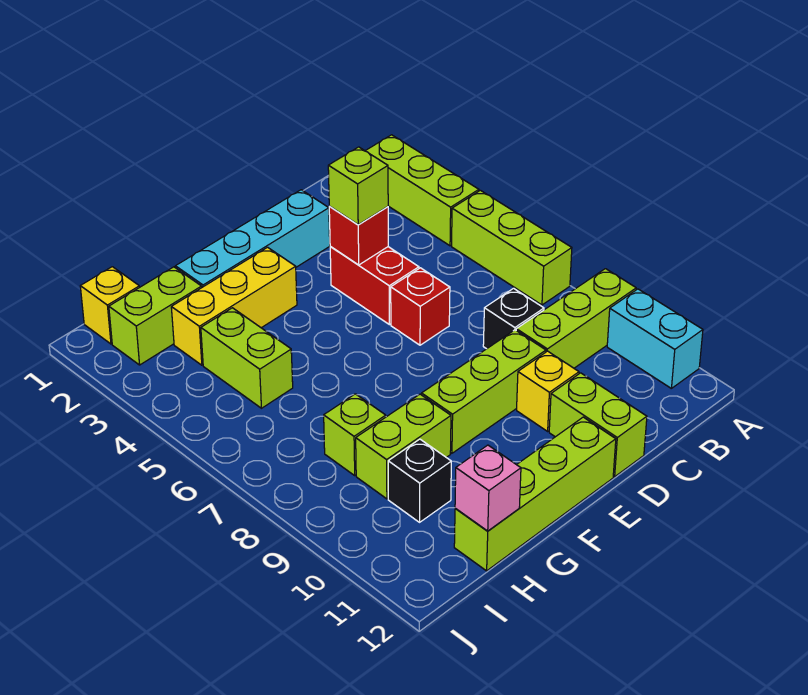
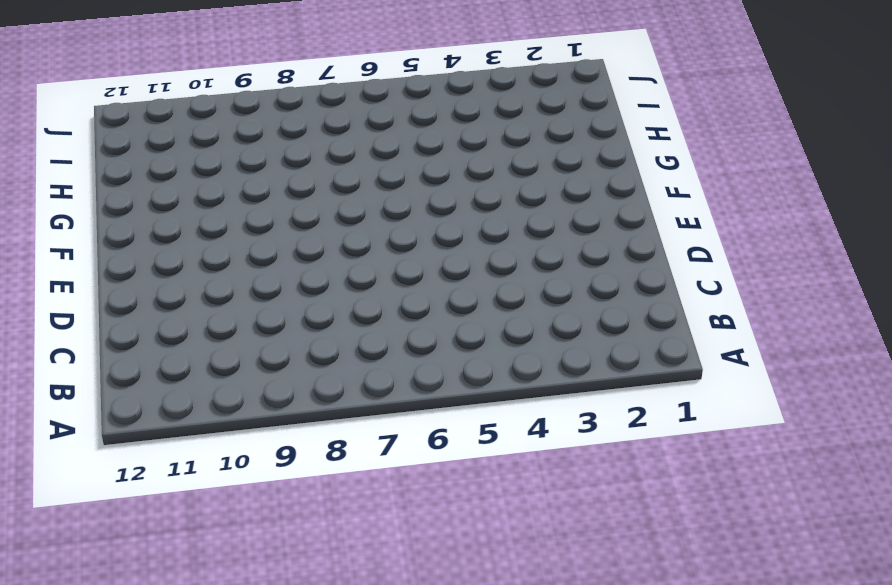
none -> lime brick A2:A4 level 1
none -> lime brick A5:A7 level 1
none -> lime brick A9:C9 level 1

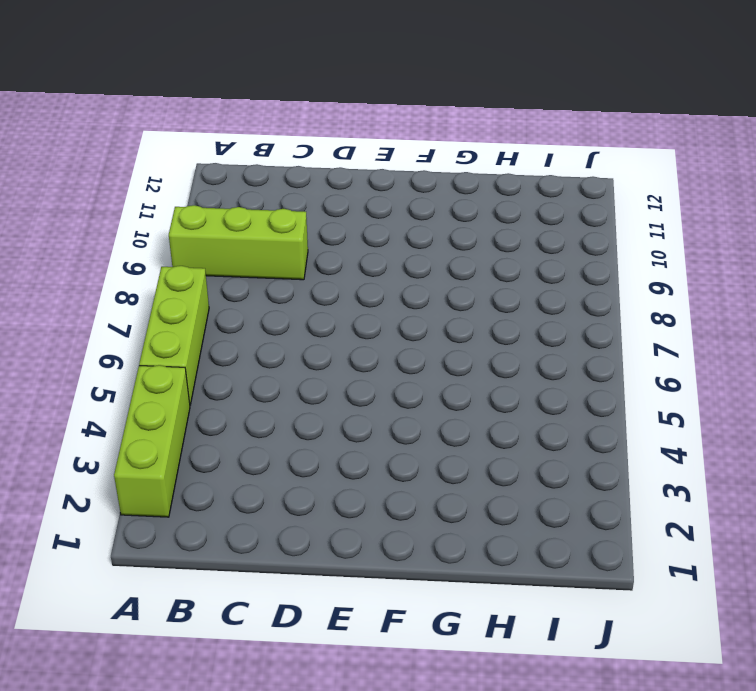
none -> cyan brick A10:A11 level 1
none -> black brick C8 level 1
none -> cyan brick D2:G2 level 1

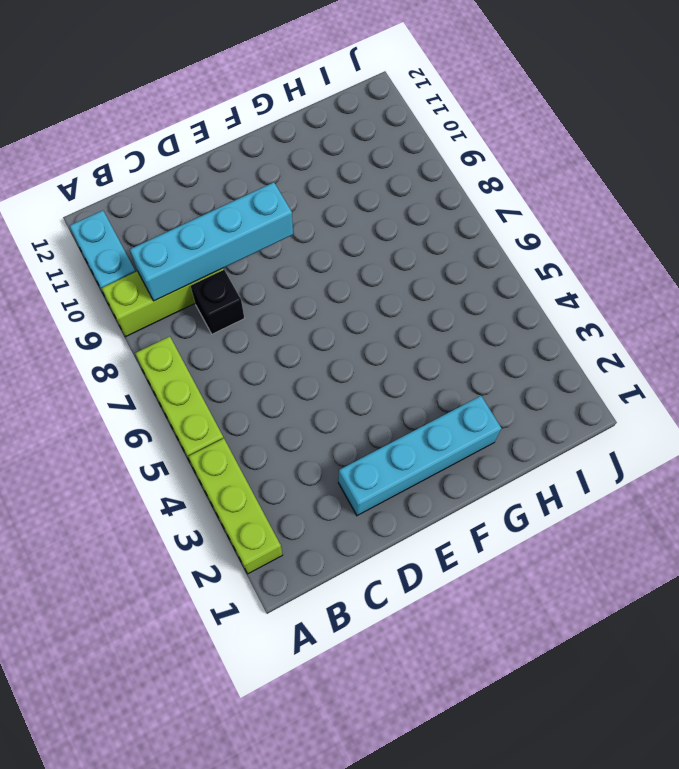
cyan brick B9:E9 level 2 -> none
none -> red brick D4:D5 level 1
none -> red brick D6 level 1
none -> lime brick D9:F9 level 1

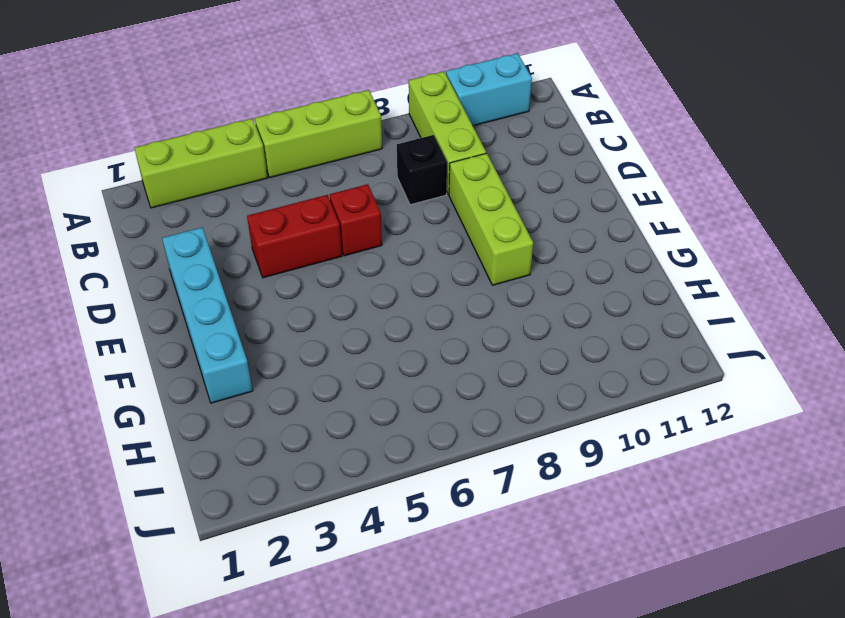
none -> yellow brick D10 level 1
none -> lime brick D11:D12 level 1
none -> lime brick E12:H12 level 1

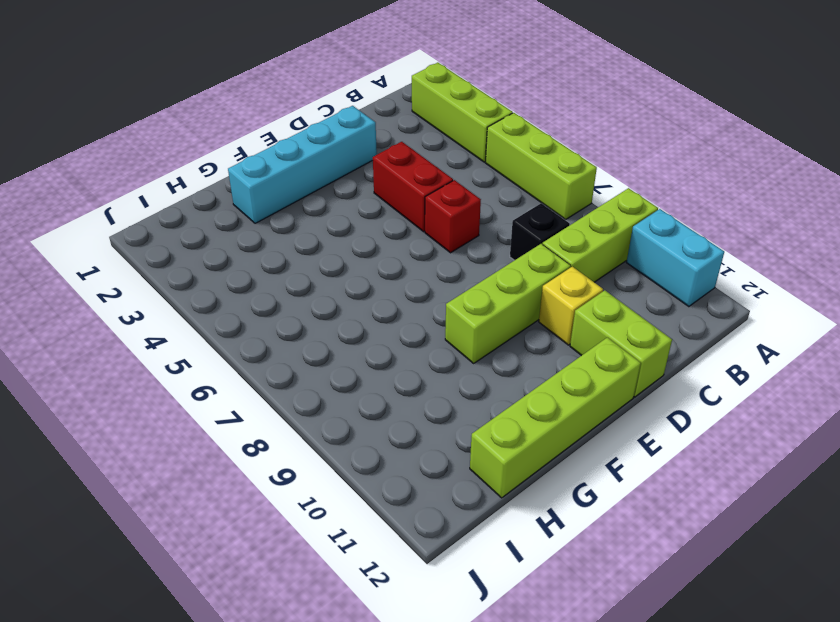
none -> yellow brick F3:H3 level 1
none -> lime brick G9:H9 level 1
none -> lime brick H2:I2 level 1

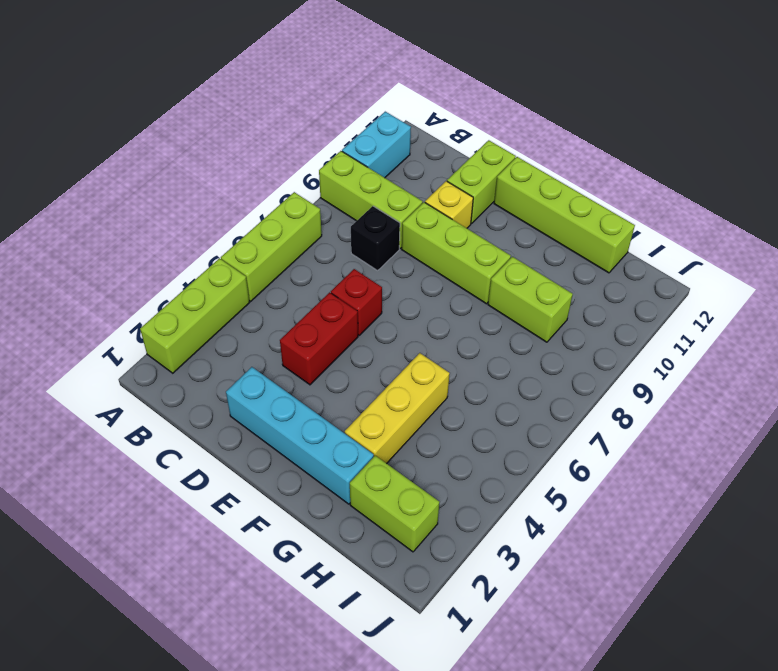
yellow brick G3:G5 level 1 -> yellow brick F3:H3 level 1
none -> lime brick H4:H5 level 1
none -> lime brick H8 level 1
none -> black brick H10 level 1

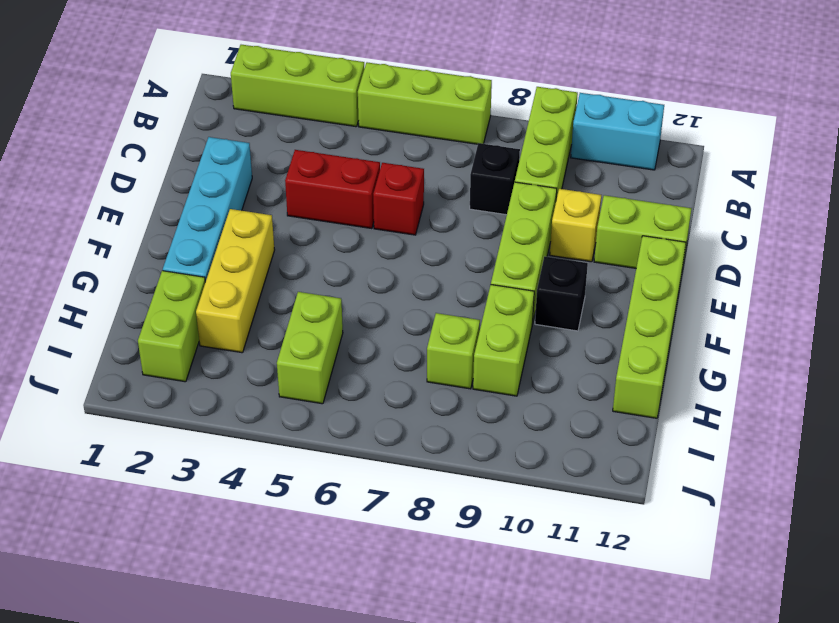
black brick F10 level 1 -> black brick H10 level 1
lime brick H5:I5 level 1 -> lime brick H4:H5 level 1
none -> yellow brick I1 level 1
none -> red brick D4 level 2
none -> pink brick H12 level 2

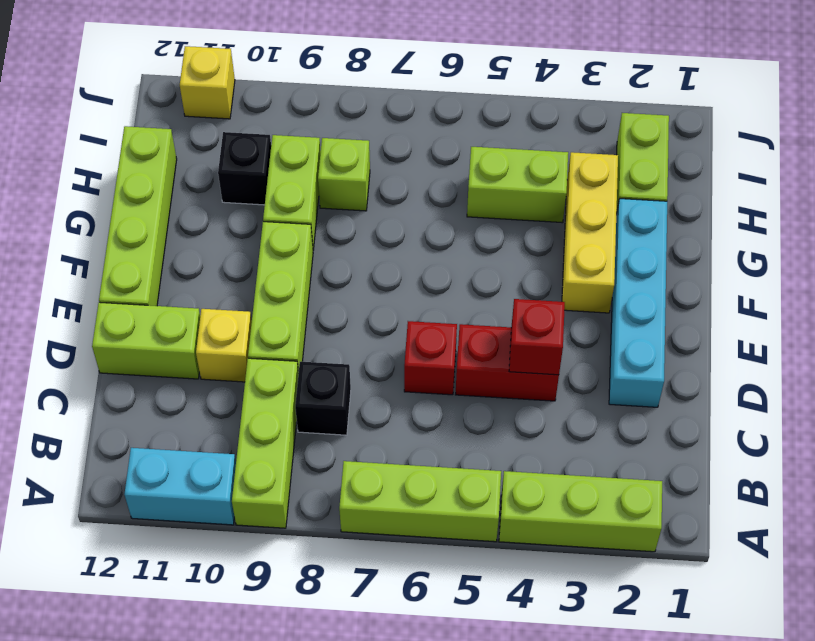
yellow brick J11 level 1 -> yellow brick I1 level 1
none -> pink brick H12 level 2
none -> lime brick D4 level 3

